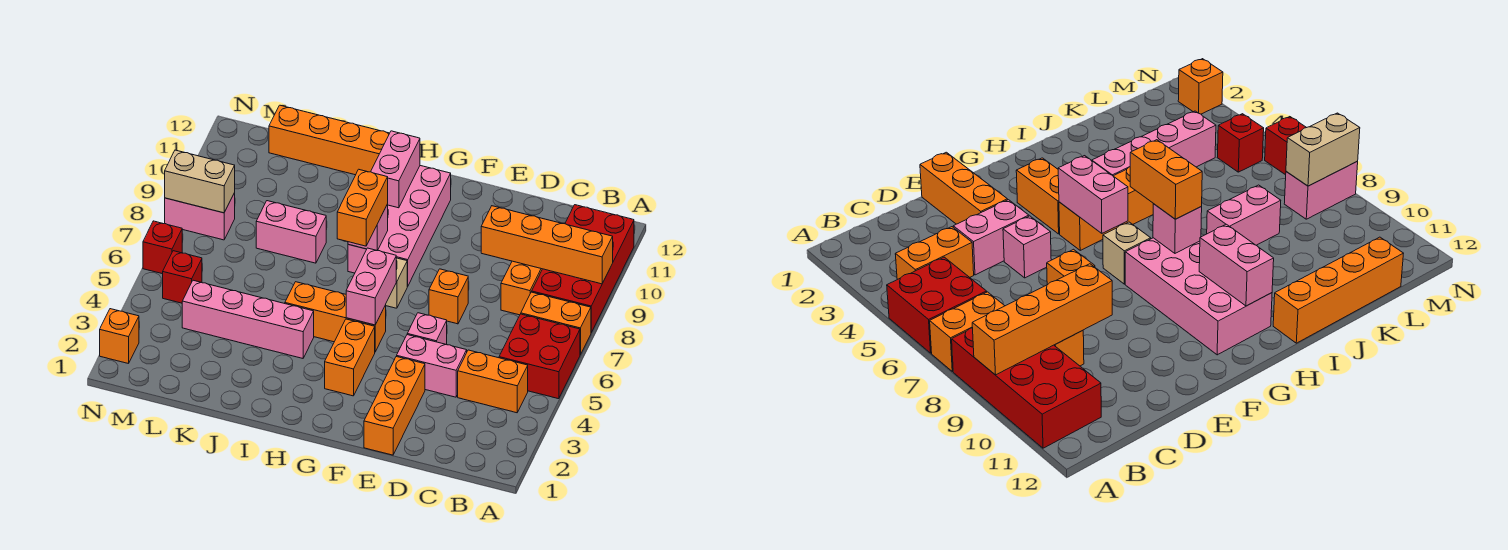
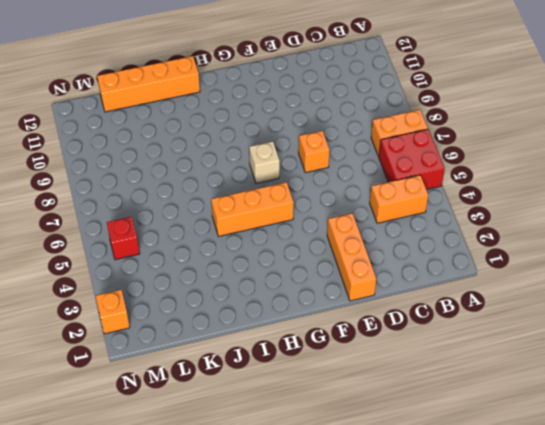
none -> red brick A8:B11 level 1
none -> orange brick C8:C9 level 1
none -> pink brick D4:E4 level 1

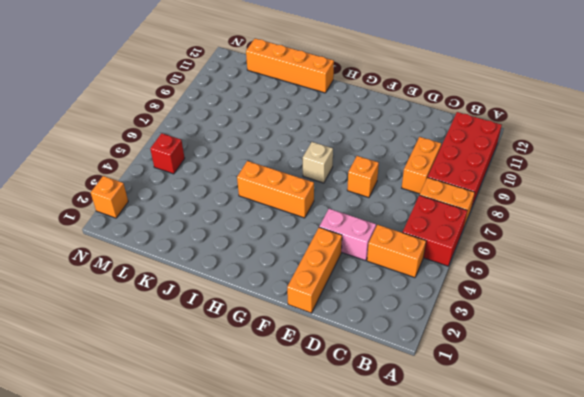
none -> pink brick E5 level 1
none -> orange brick G3:G4 level 1
none -> pink brick G8:H11 level 1

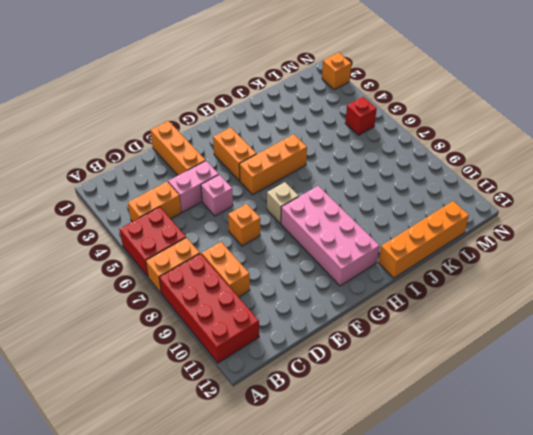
none -> pink brick I4:L4 level 1
none -> pink brick J8:K8 level 1
none -> pink brick M8:N8 level 1

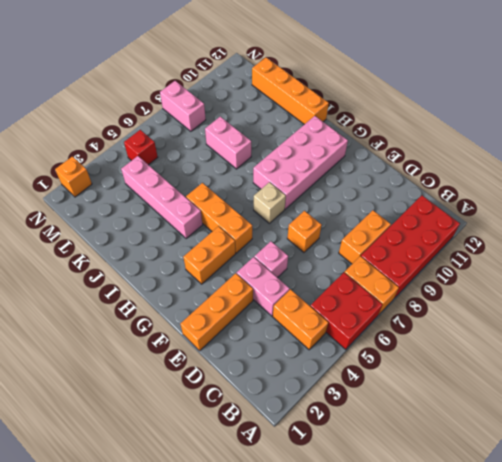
none -> red brick N6 level 1
none -> orange brick A9:D9 level 2
none -> pink brick G5:G6 level 2

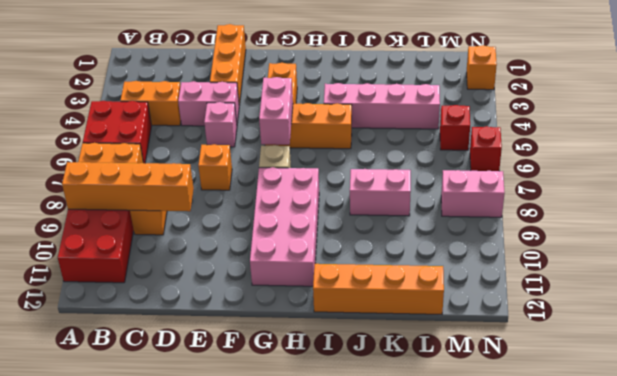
none -> pink brick H8 level 2
none -> pink brick H10:H11 level 2
none -> tan brick M8:N8 level 2

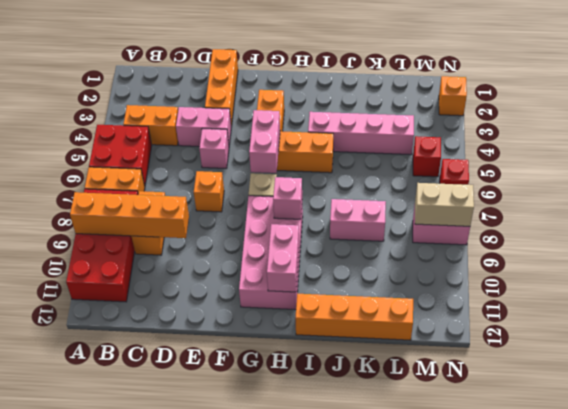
none -> orange brick H7:H8 level 3

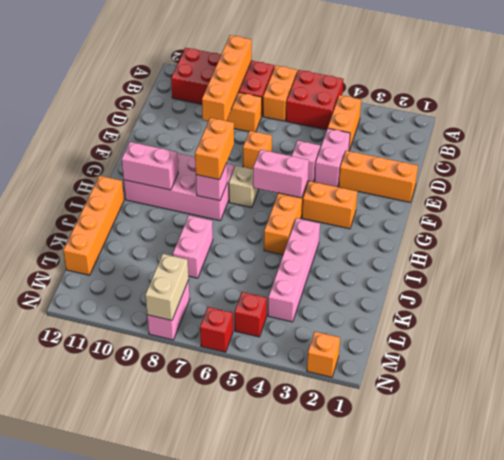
orange brick G8:H8 level 3 -> orange brick H7:H8 level 3

